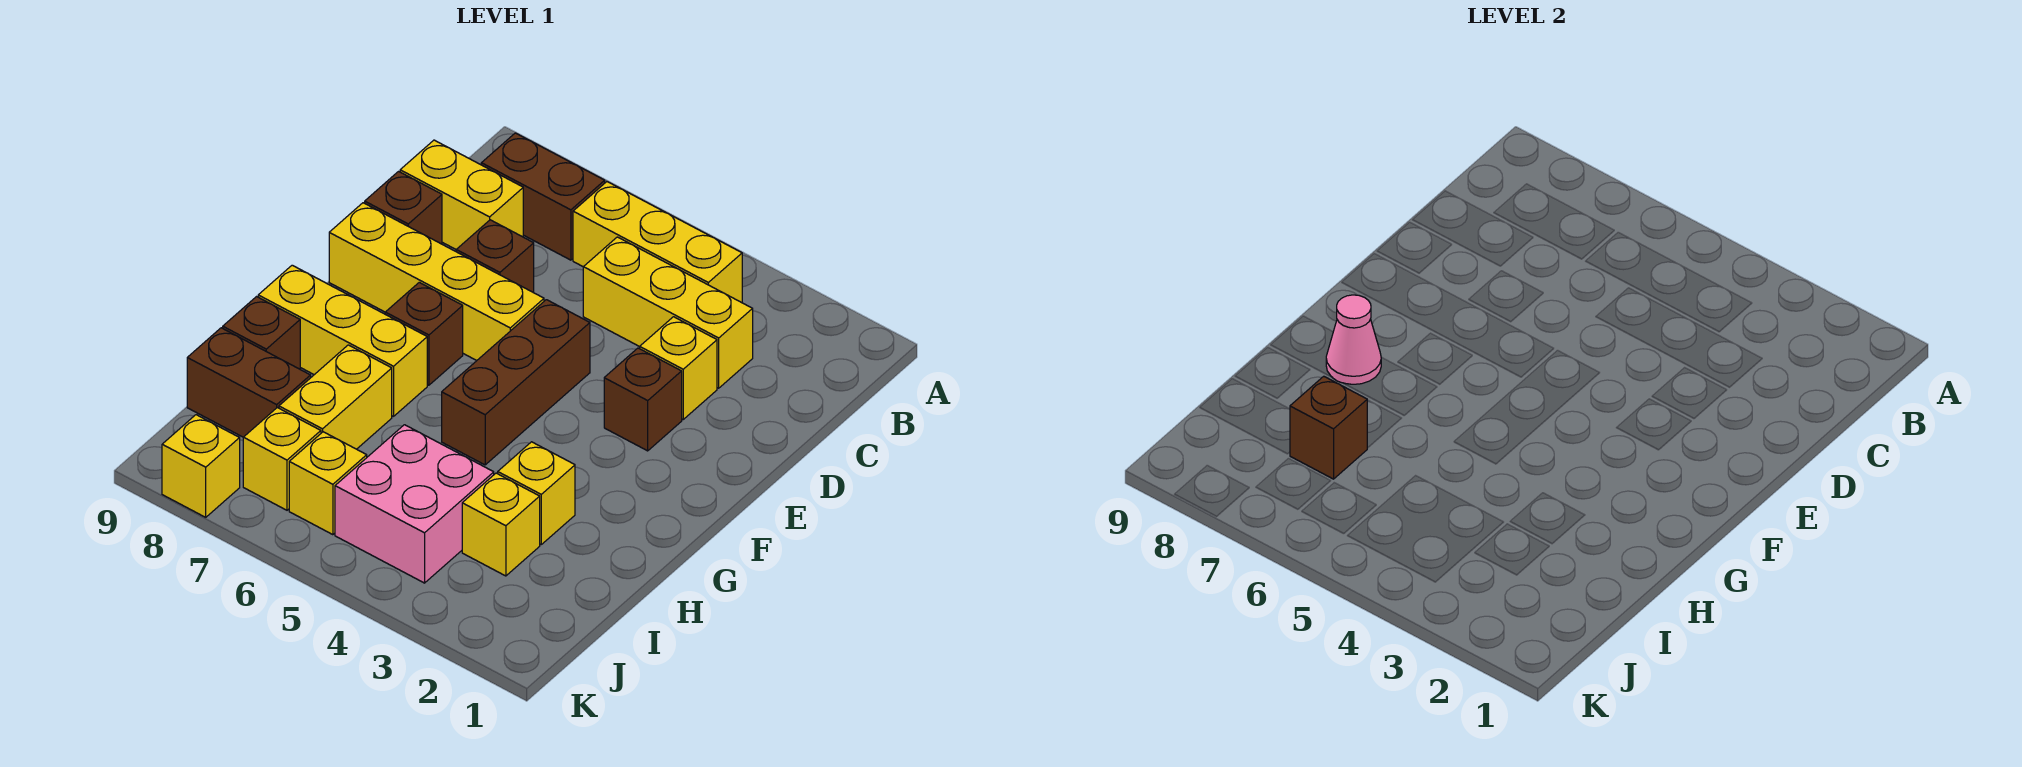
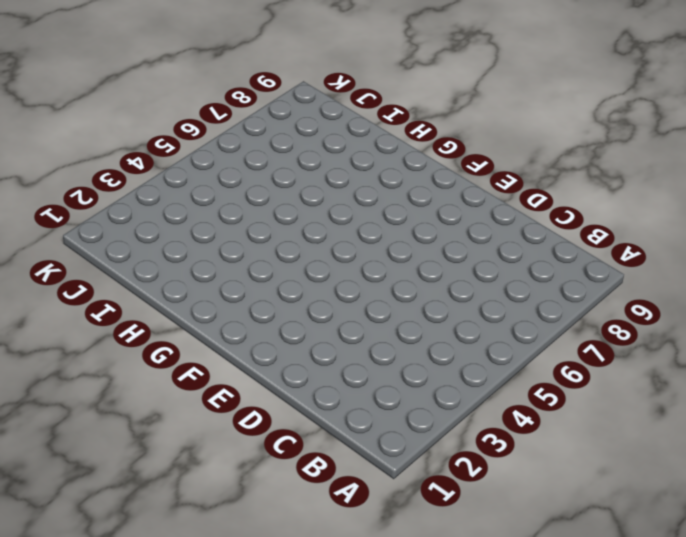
none -> yellow brick B4:B6 level 1
none -> brown brick B7:B8 level 1
none -> yellow brick C3:C5 level 1

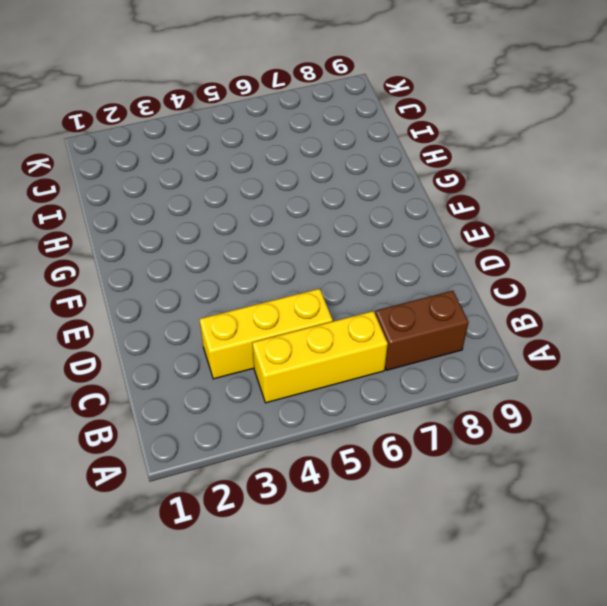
none -> yellow brick C8:C9 level 1
none -> yellow brick D3 level 1
none -> brown brick D7 level 1

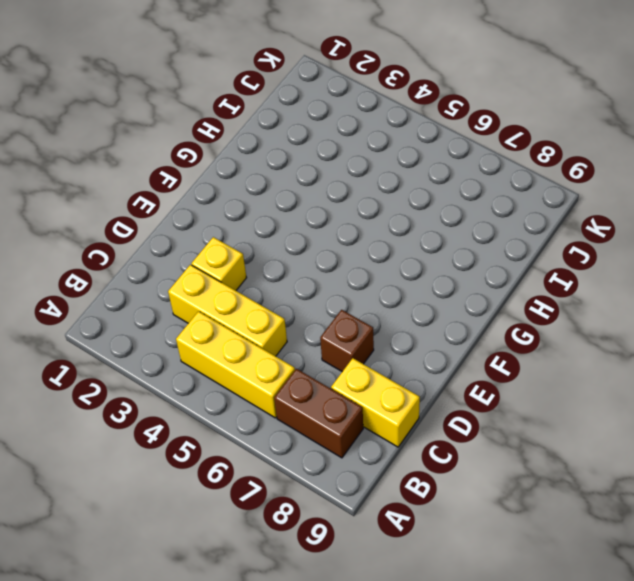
none -> brown brick D9 level 1
none -> brown brick E3 level 1
none -> brown brick E5:G5 level 1

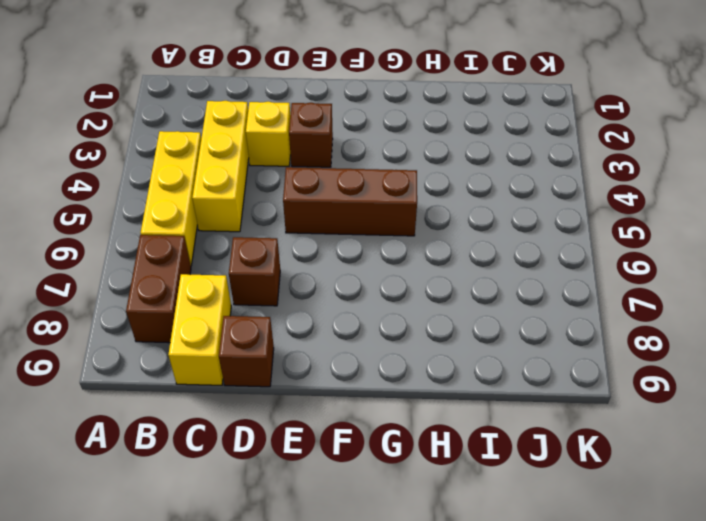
none -> yellow brick E6:E9 level 1
none -> brown brick F7 level 1
none -> yellow brick G7:G9 level 1

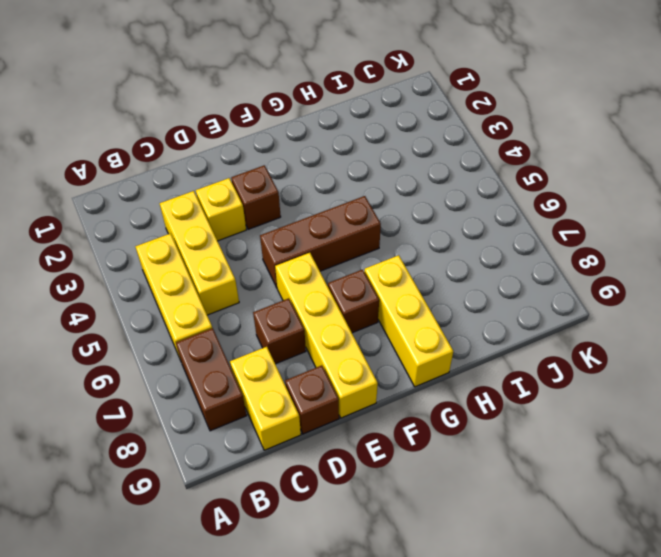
none -> yellow brick H3 level 1
none -> yellow brick H7:I7 level 1
none -> brown brick H9 level 1

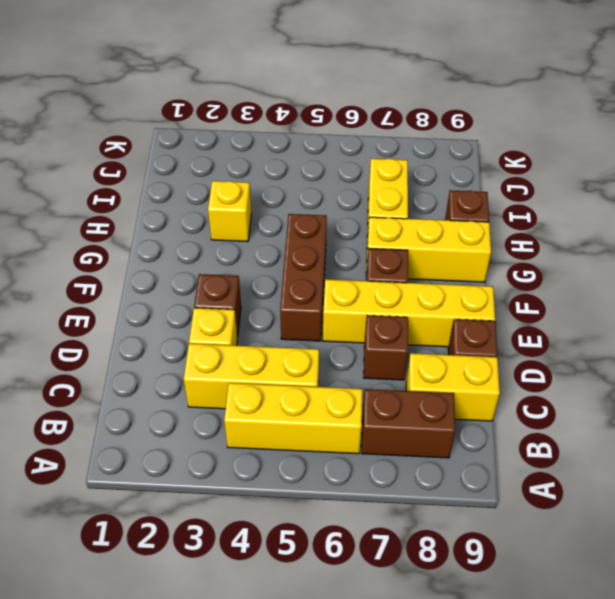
none -> yellow brick I3 level 1
none -> pink brick I4:J5 level 1
none -> brown brick I8:I9 level 1

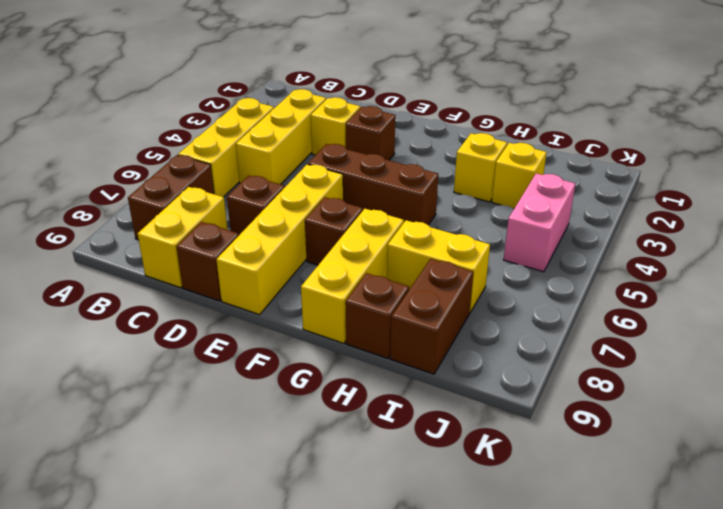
pink brick J4:J5 level 1 -> pink brick I4:J5 level 1
none -> yellow brick J6 level 1
none -> yellow brick J7 level 1
none -> yellow brick K8 level 1

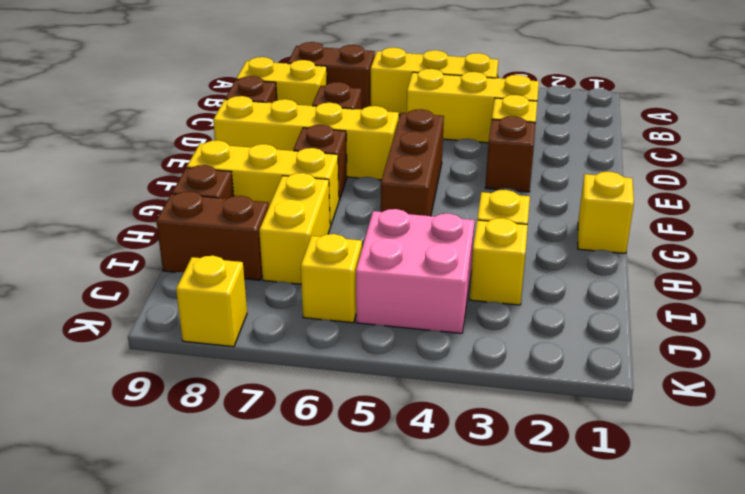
yellow brick G1 level 1 -> yellow brick J7 level 1
none -> pink cone G8 level 2
none -> brown brick I7 level 2

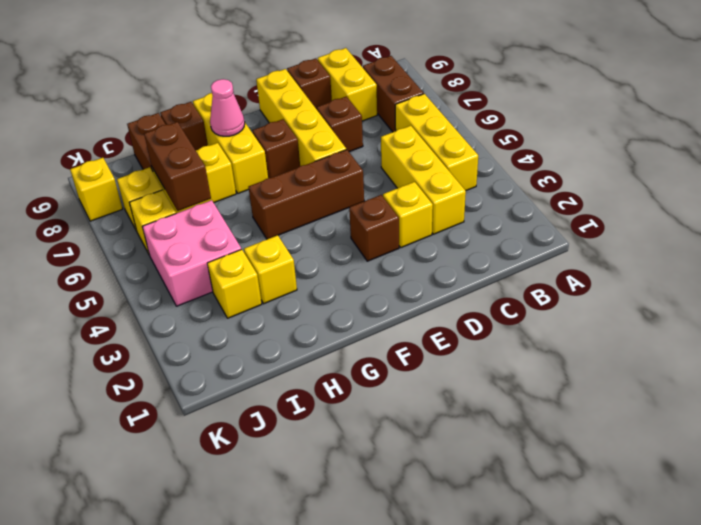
brown brick I6:I7 level 2 -> brown brick I7 level 2

